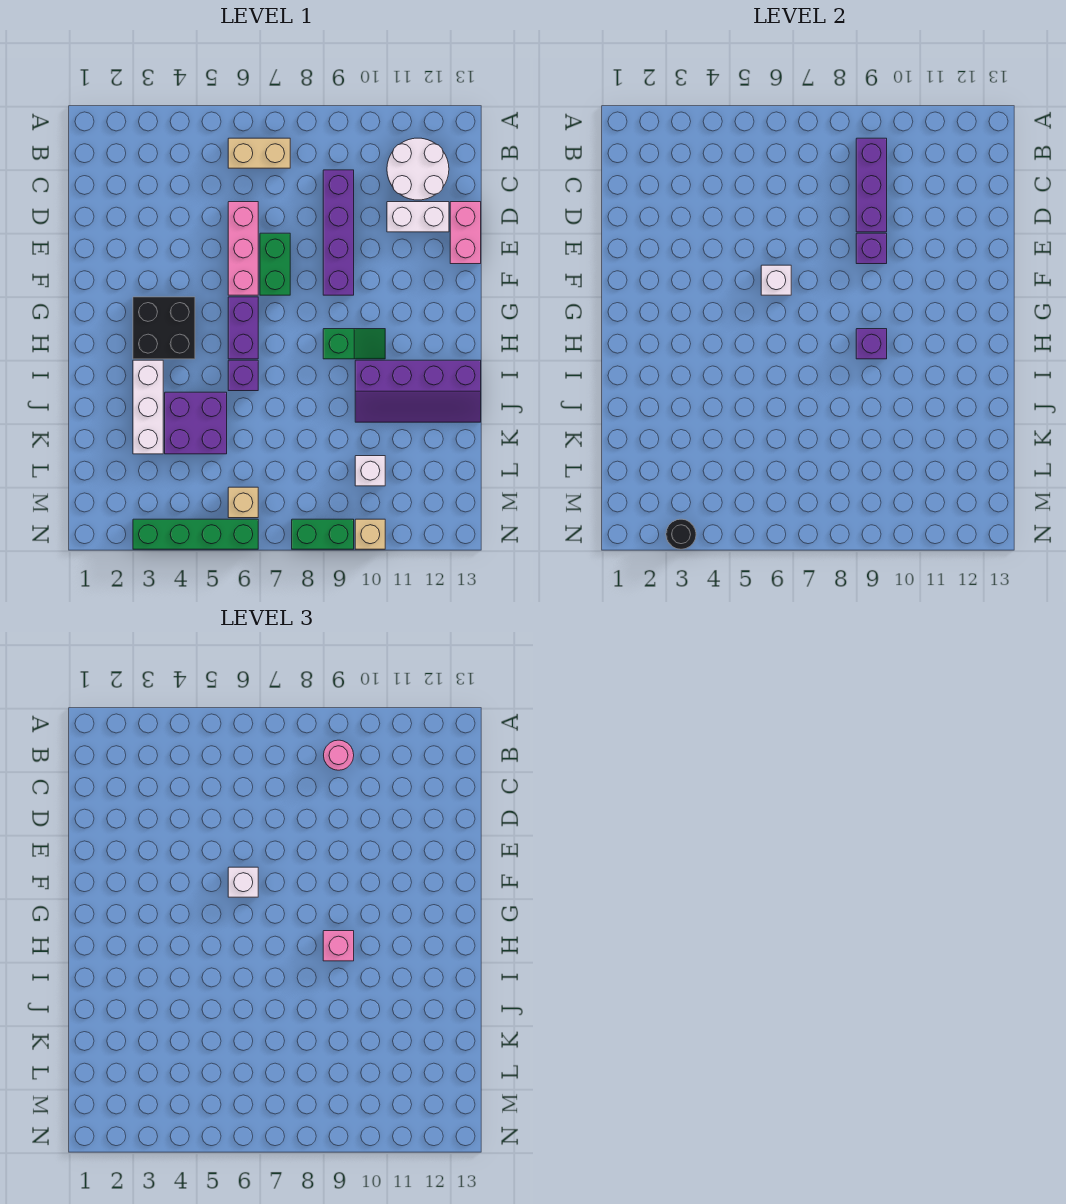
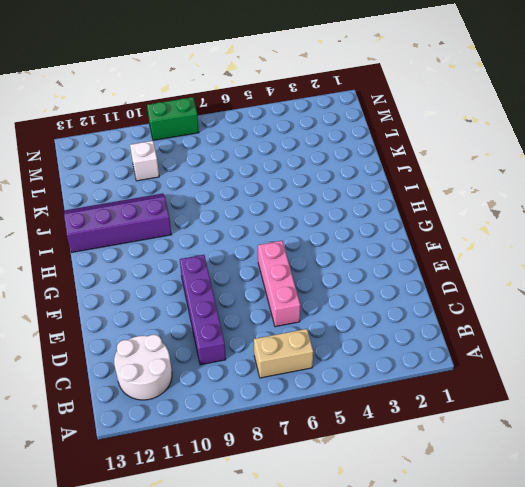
none -> white brick D11:D12 level 1
none -> pink brick D13:E13 level 1
none -> green brick E7:F7 level 1

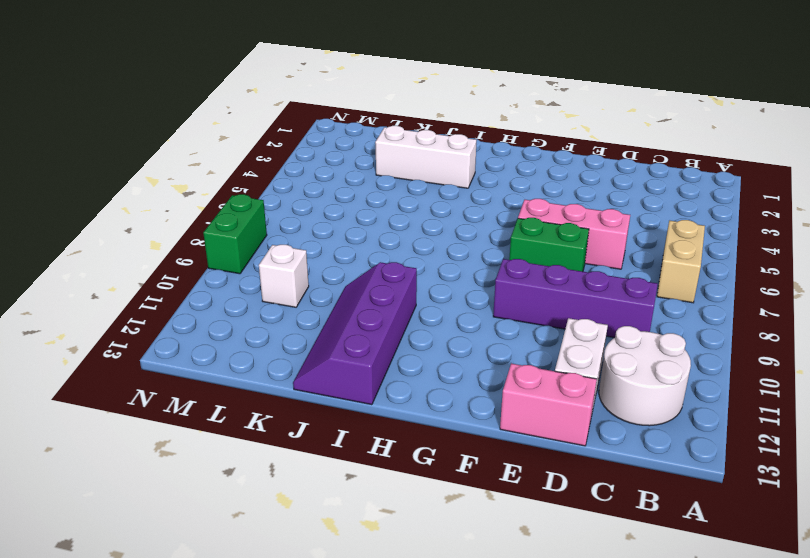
none -> black brick G3:H4 level 1
none -> purple brick G6:H6 level 1
none -> green slope H9:H10 level 1 top 9

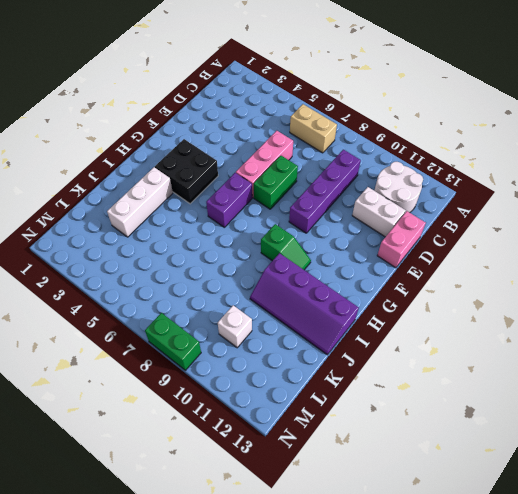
none -> purple brick I6 level 1
none -> purple brick J4:K5 level 1
none -> tan brick M6 level 1

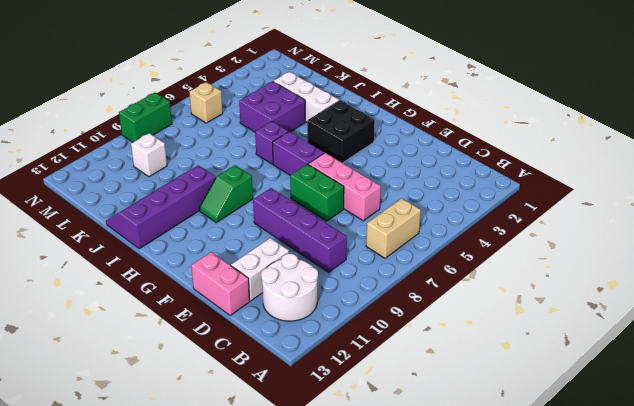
none -> green brick N3:N6 level 1
none -> tan brick N10 level 1
none -> purple brick B9:D9 level 2

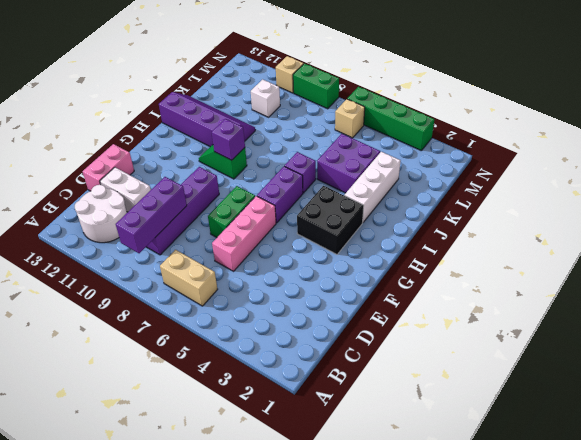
none -> purple brick E9 level 2
none -> white brick F6 level 2
none -> black round brick N3 level 2

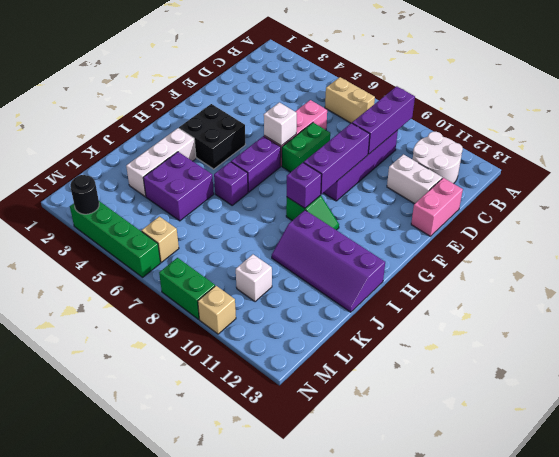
purple brick E9:G9 level 2 -> purple brick E9 level 2
none -> pink round brick B9 level 3
none -> white brick F6 level 3
none -> pink brick H9 level 3

